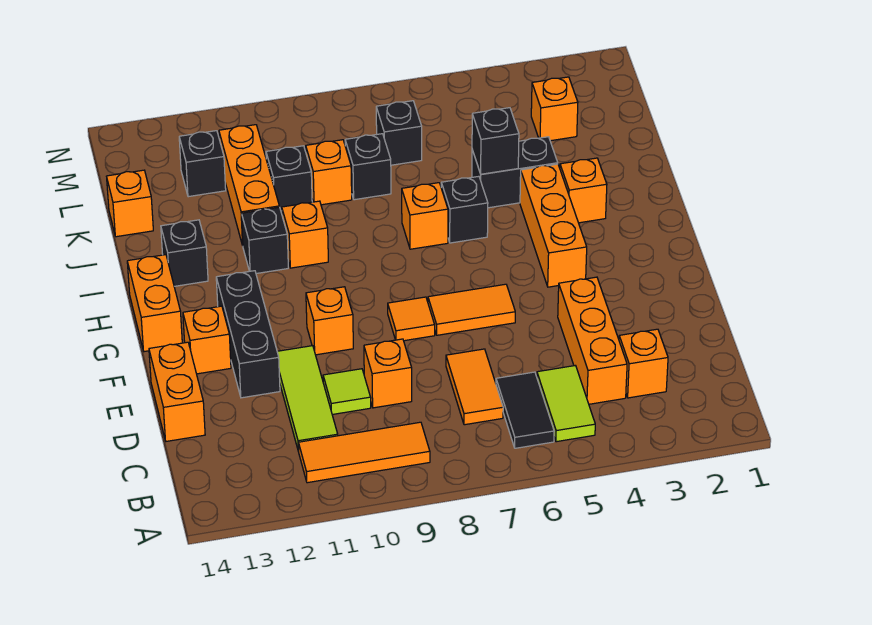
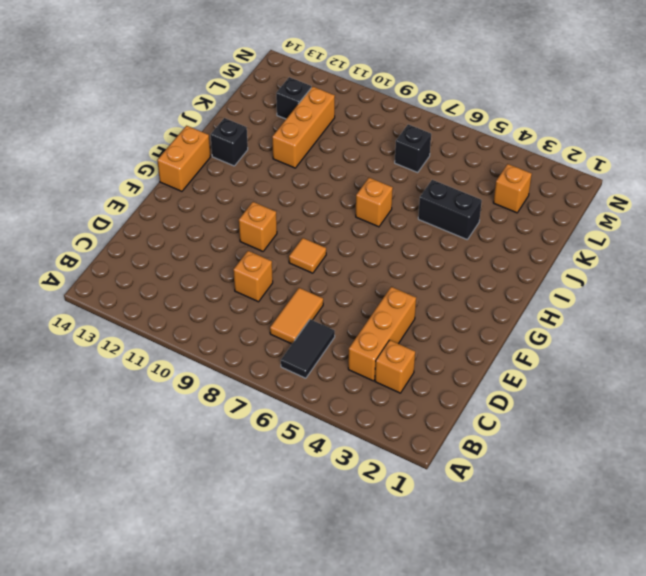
none -> lime tile B5:C5 level 1
none -> orange tile B9:B11 level 1
none -> lime tile C11:E11 level 1
none -> lime tile D10 level 1

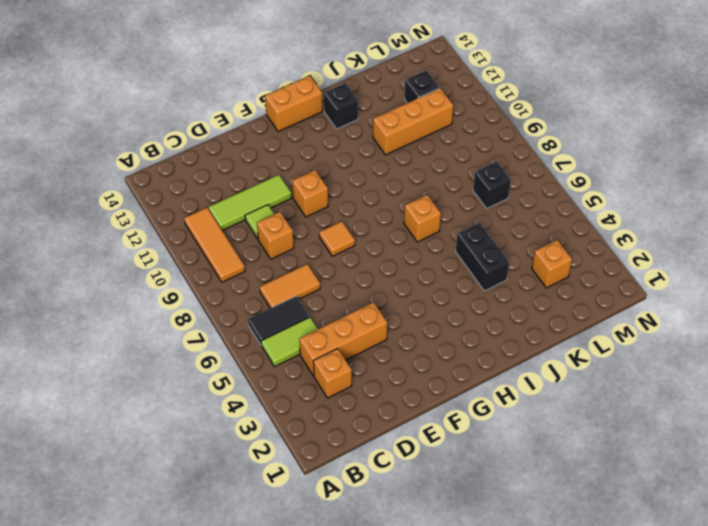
none -> orange brick D14:E14 level 1
none -> black brick E12:G12 level 1
none -> orange tile F6:F7 level 1
none -> orange brick F13 level 1

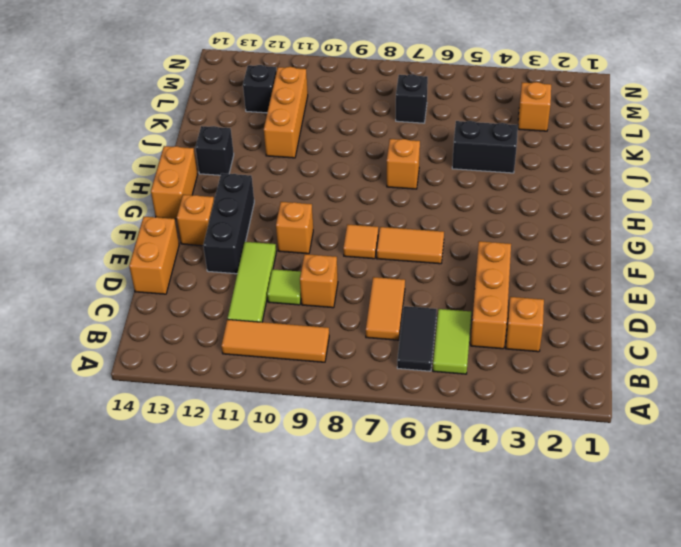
none -> orange brick G4:I4 level 1
none -> orange brick I3 level 1
none -> black brick I6 level 1
none -> orange brick I10 level 1

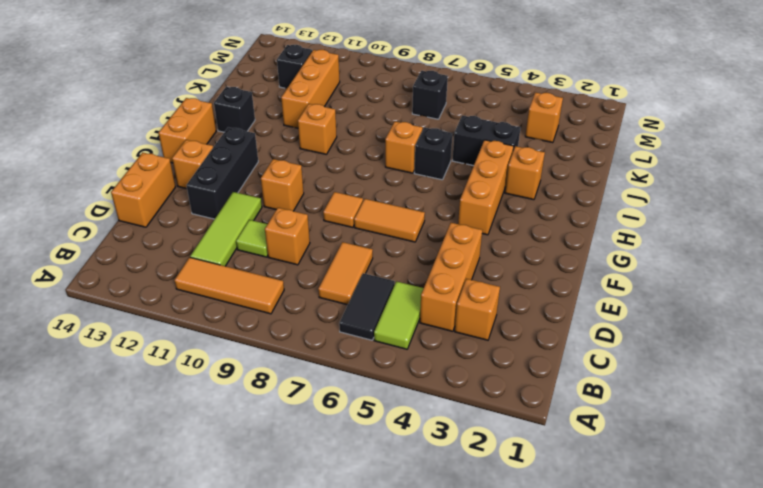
none -> black brick I11 level 1
none -> black brick K8 level 1
none -> orange brick K9 level 1
none -> black brick K10 level 1

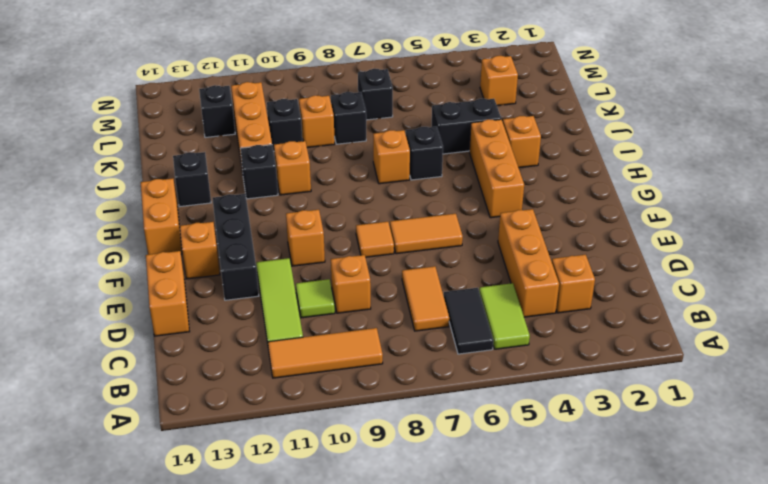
none -> orange brick K14 level 1
none -> black brick J5 level 2

